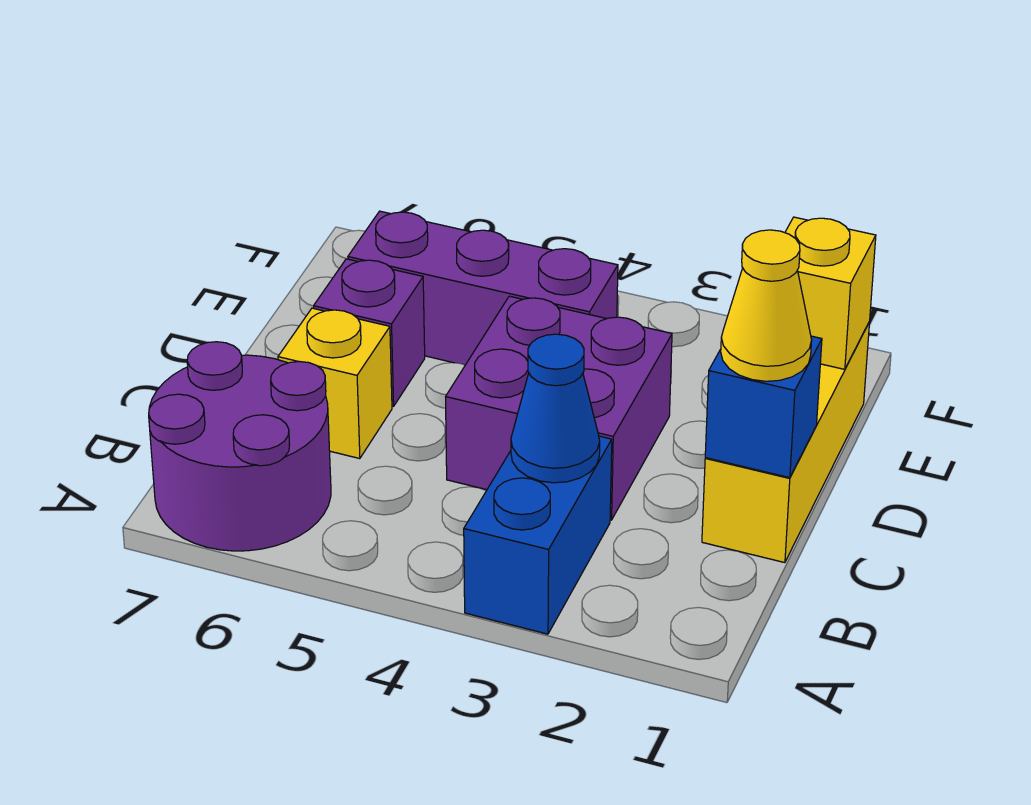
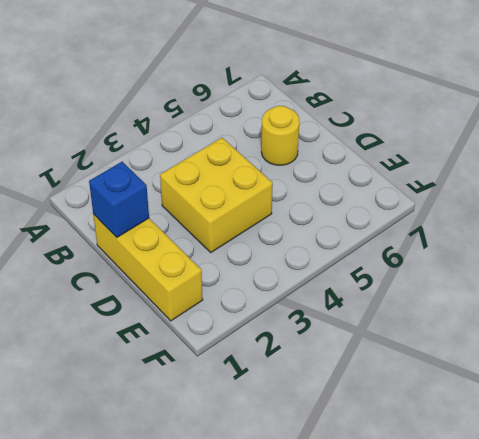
yellow brick C3:D4 level 1 -> purple brick C3:D4 level 1
yellow round brick C6 level 1 -> yellow brick C6 level 1
none -> blue brick A3:B3 level 1
none -> purple round brick A6:B7 level 1

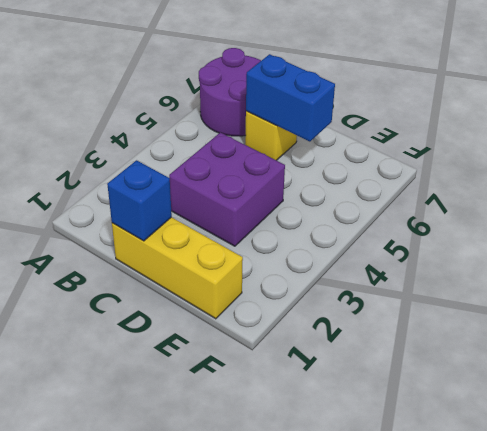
blue brick C6:D6 level 2 -> blue brick A3:B3 level 1
none -> purple brick D6 level 1
none -> purple brick E4:E6 level 1

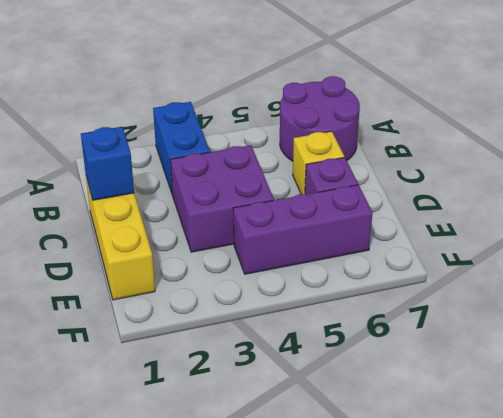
none -> blue cone B3 level 2
none -> yellow brick E1 level 2

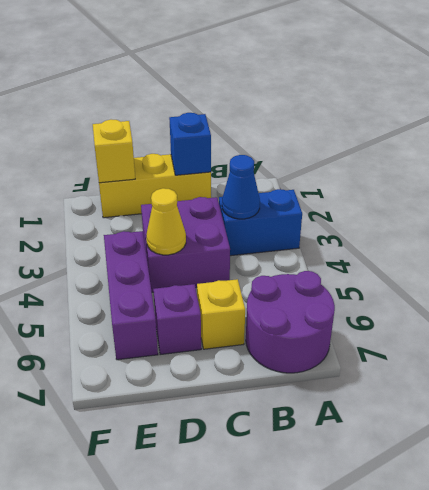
yellow cone D4 level 2 -> yellow cone C1 level 3

